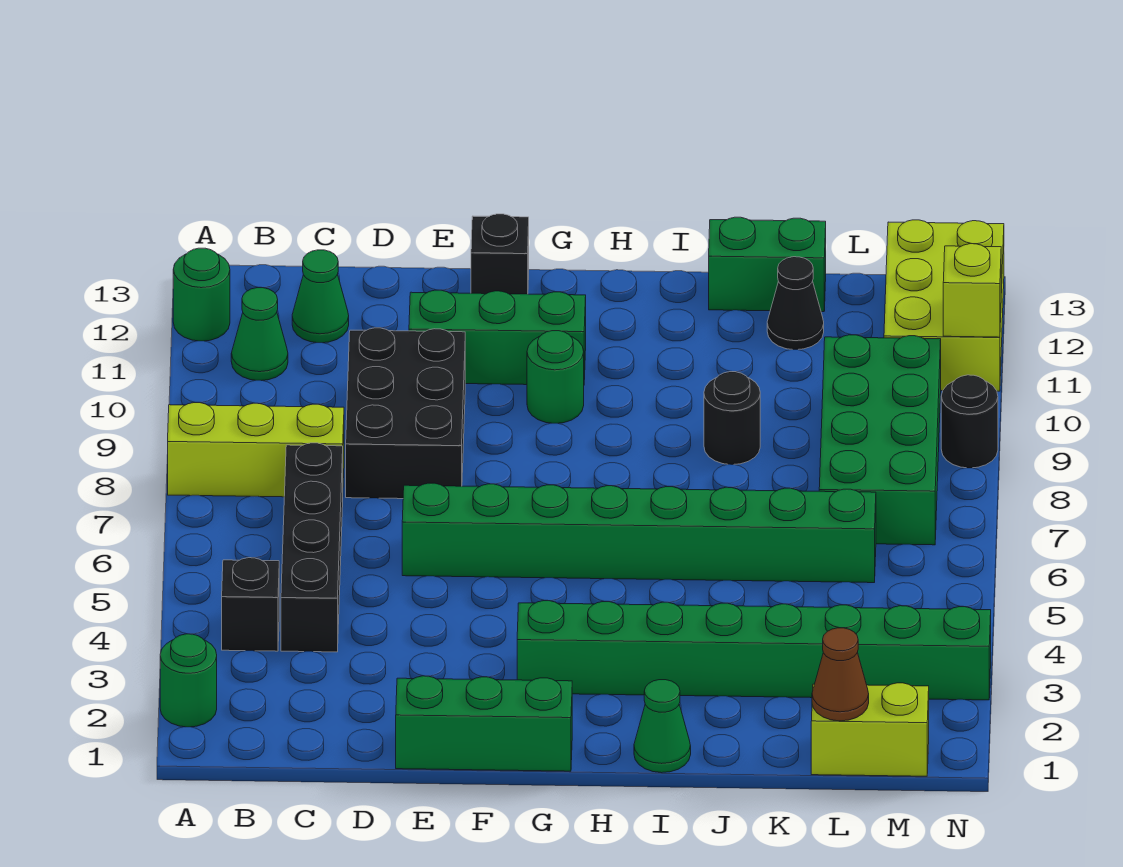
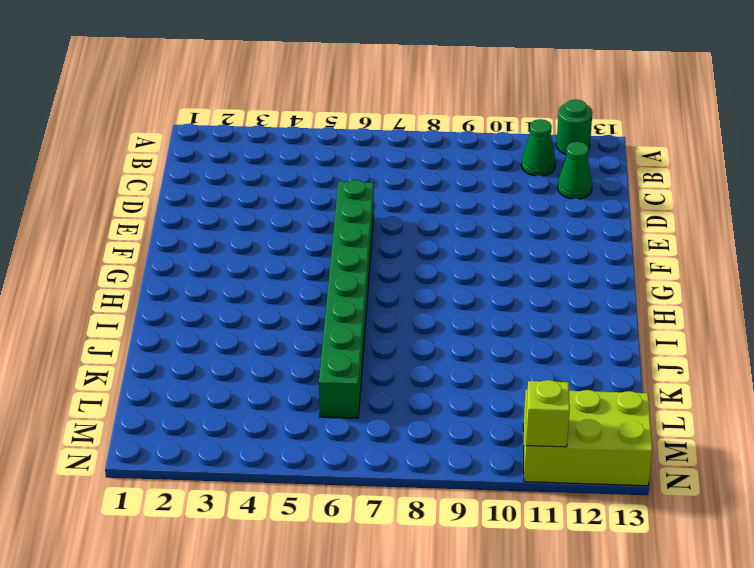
none -> green round brick A2 level 1
none -> lime brick A8:C8 level 1
none -> black brick B4 level 1

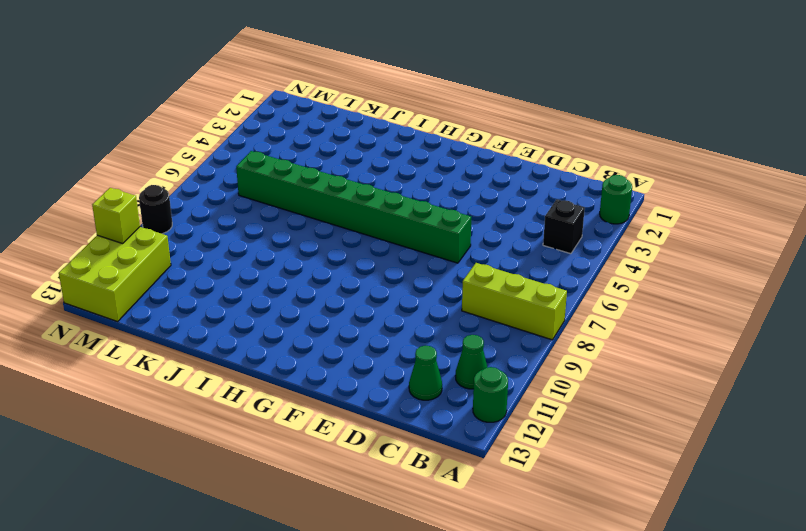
none -> black brick C4:C7 level 1
none -> black brick D8:E10 level 1
none -> green brick E1:G1 level 1

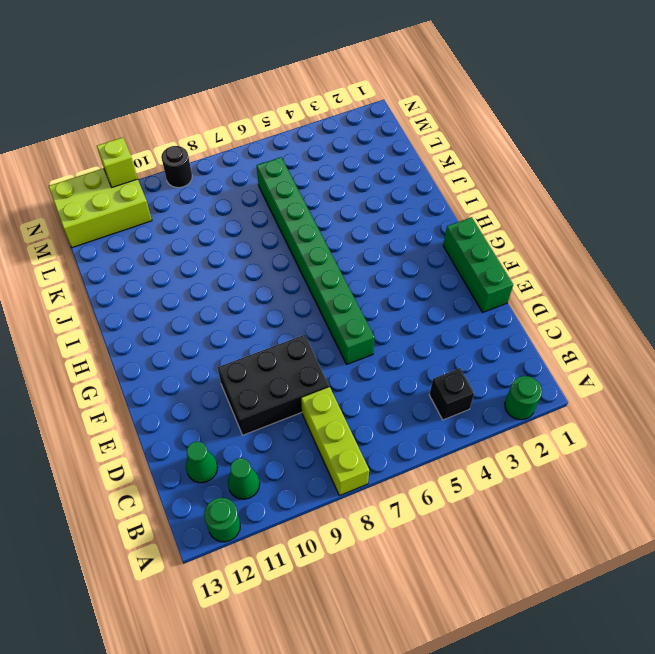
none -> black brick C4:C7 level 1
none -> green brick E11:G11 level 1
none -> black brick F13 level 1

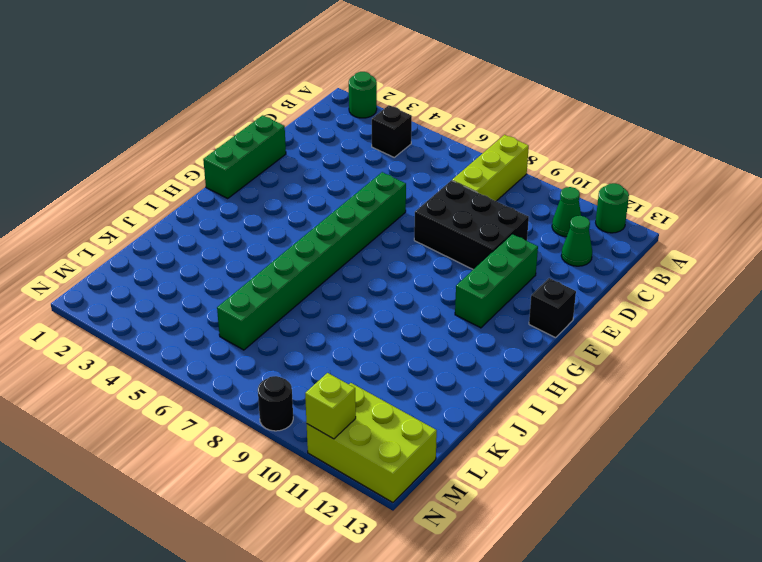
none -> black brick C4:C7 level 1
none -> green brick G3:N3 level 1
none -> green round brick G10 level 1

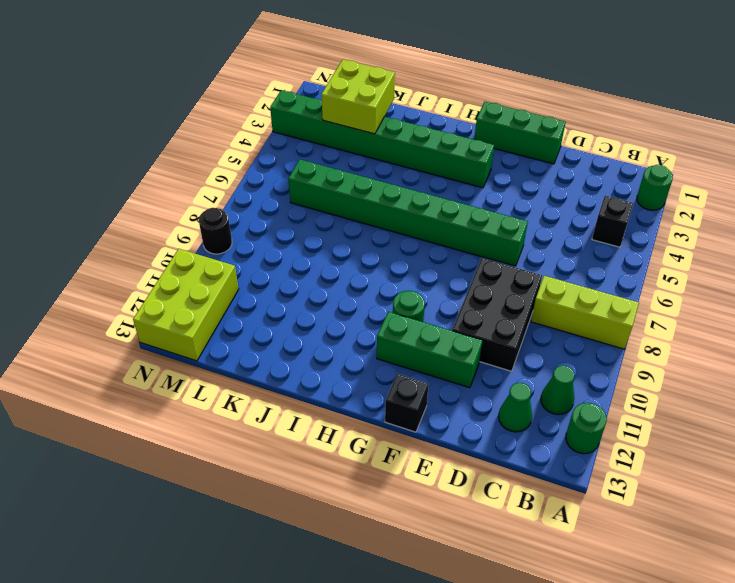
lime brick K2:L3 level 2 -> none
none -> black brick C4:C7 level 1
none -> green cone I1 level 1
none -> black round brick J9 level 1

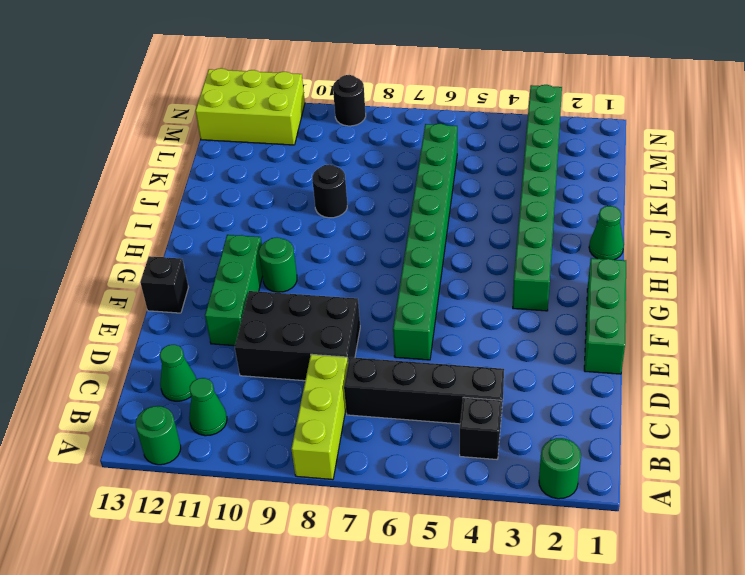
none -> green brick J13:K13 level 1
none -> black cone K12 level 1
none -> lime brick L1:M1 level 1

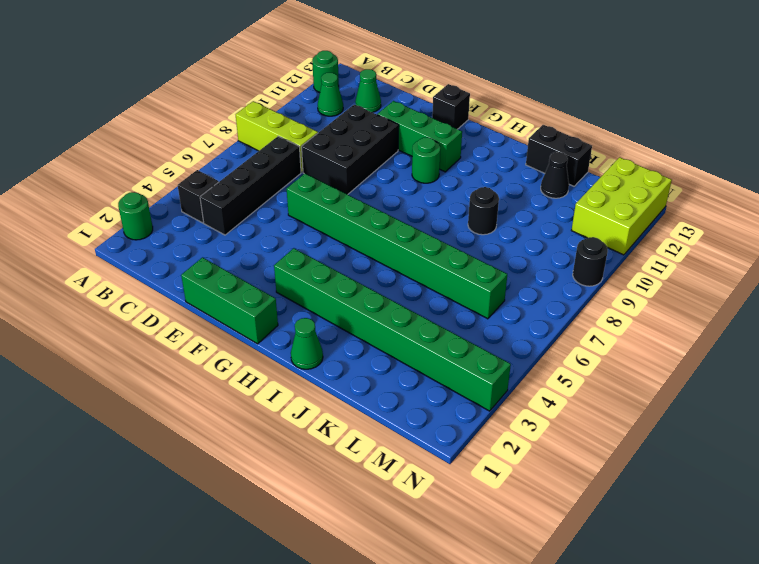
black brick J13:K13 level 1 -> green brick J13:K13 level 1
none -> lime brick L1:M1 level 1
none -> green brick L7:M10 level 1
none -> brown cone L1 level 2

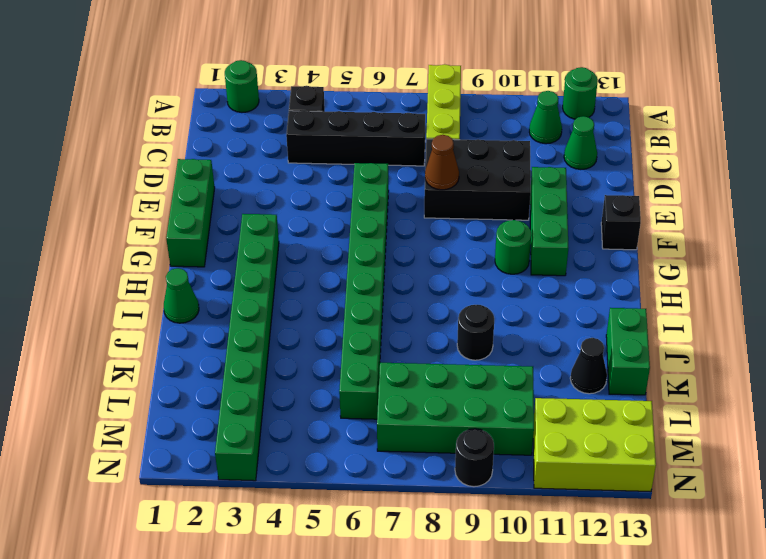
brown cone E8 level 2 -> brown cone L1 level 2
none -> lime brick L1:M1 level 1
none -> lime brick N11 level 2

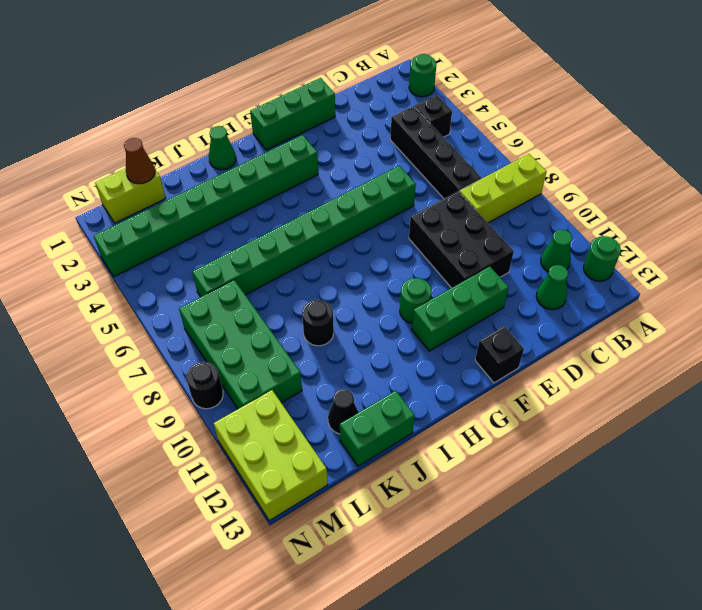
none -> lime brick N11 level 2

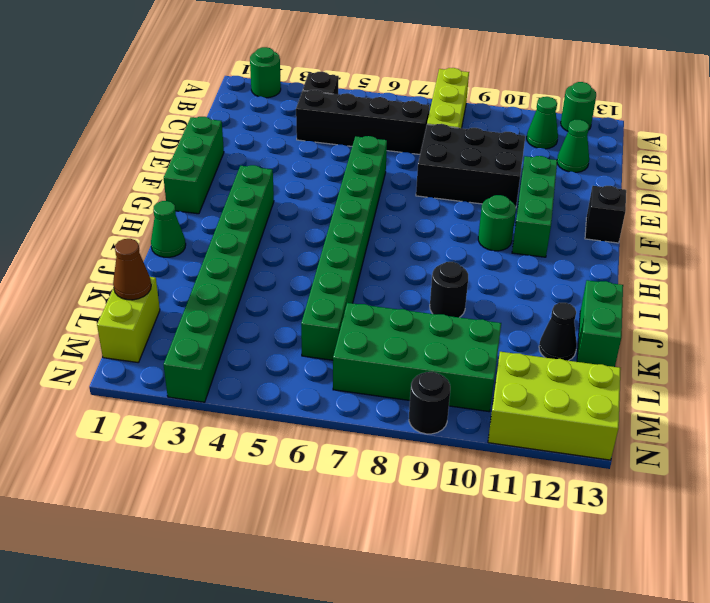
none -> lime brick N11 level 2

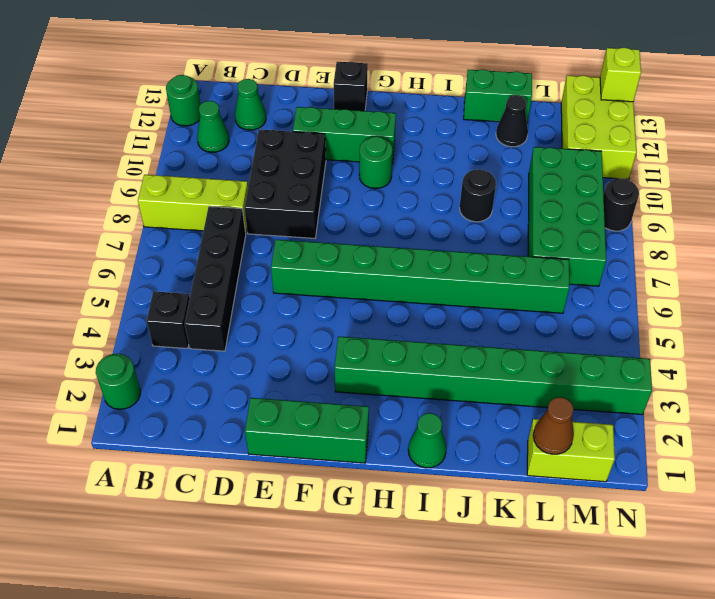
lime brick N13 level 2 -> lime brick N11 level 2

